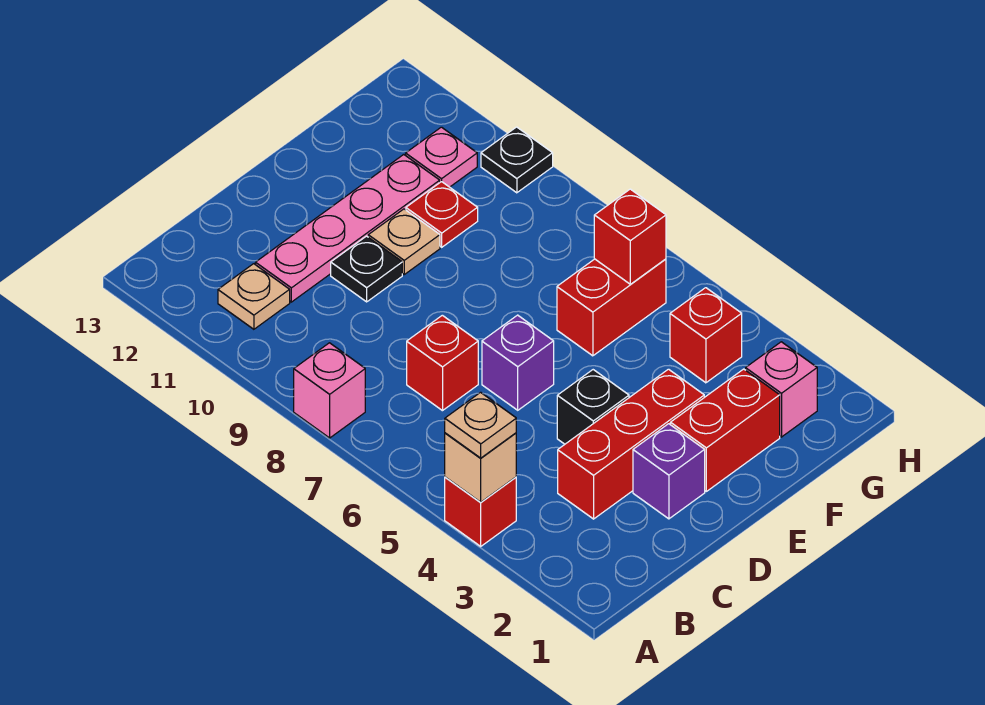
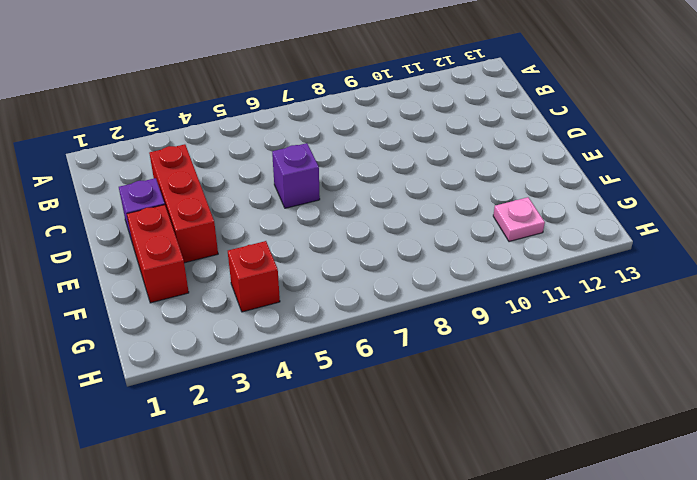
none -> red brick A4 level 1
none -> pink brick A8 level 1
none -> tan plate B11 level 1

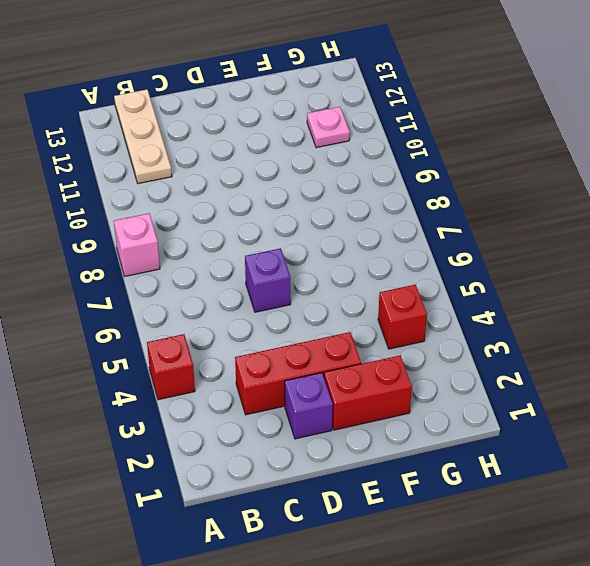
tan plate B11:B13 level 1 -> tan plate B11 level 1
none -> red brick C7 level 1
none -> pink plate C11:F11 level 1
none -> black brick D4 level 1

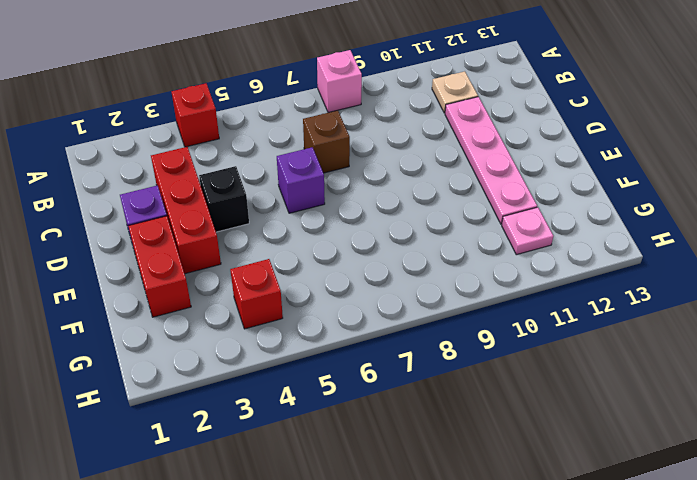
brown brick C7 level 1 -> red brick C7 level 1
none -> black plate D10 level 1
none -> tan plate E10 level 1
none -> red brick F6:G6 level 1

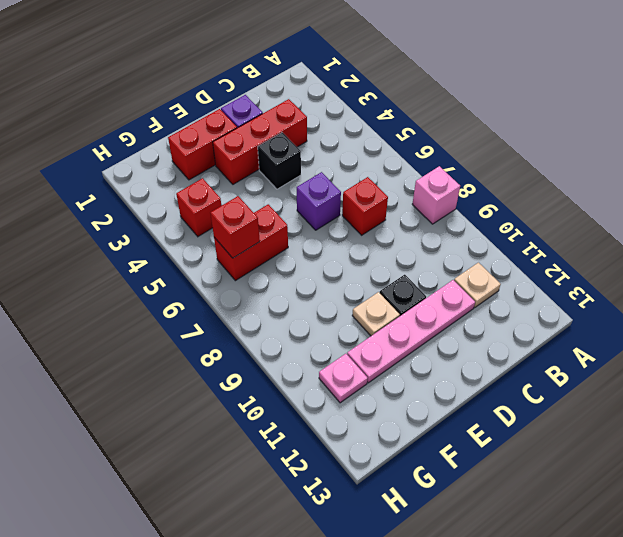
none -> red brick A4 level 1
none -> red plate F10 level 1
none -> pink brick G2 level 1

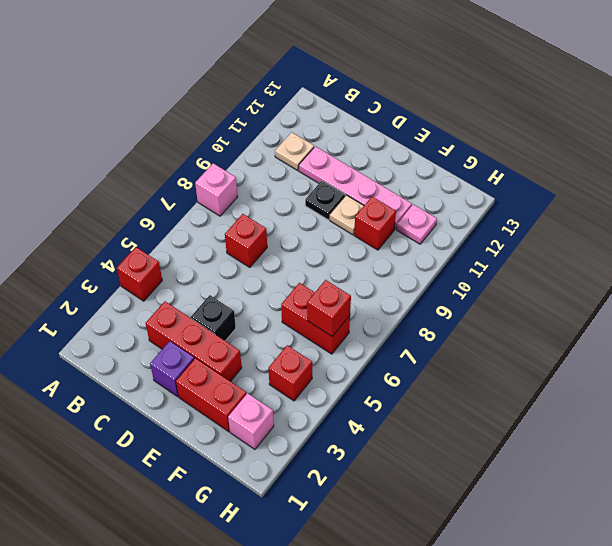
red brick F10 level 1 -> red plate F10 level 1
none -> purple brick D6 level 1
none -> black plate H10 level 1
none -> tan brick A4 level 2

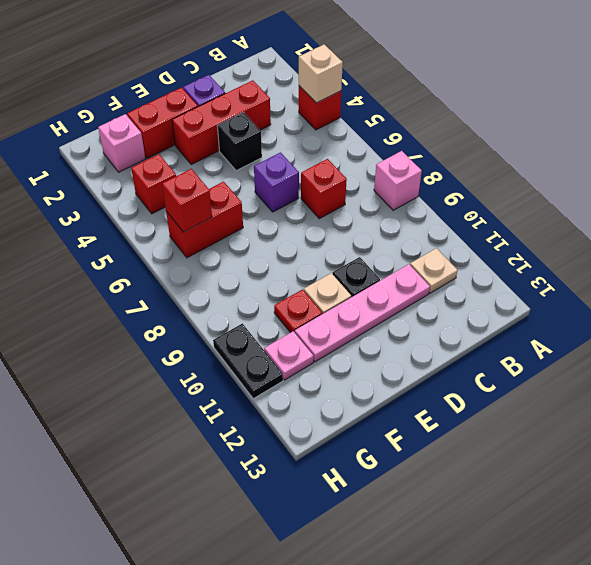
black plate H10:H11 level 1 -> black plate H10 level 1
none -> tan plate A4 level 3

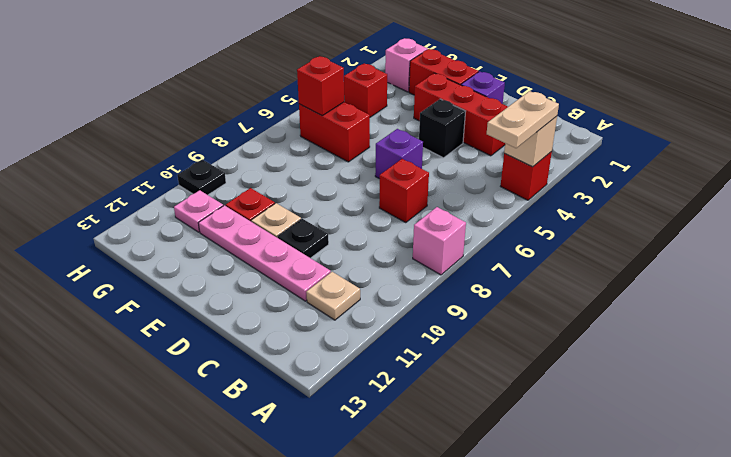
tan plate A4:A5 level 3 -> tan plate A4 level 3

